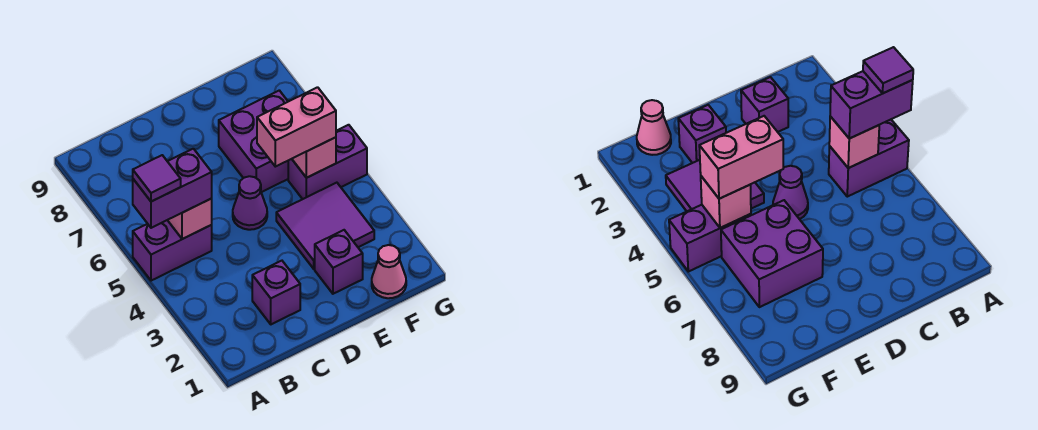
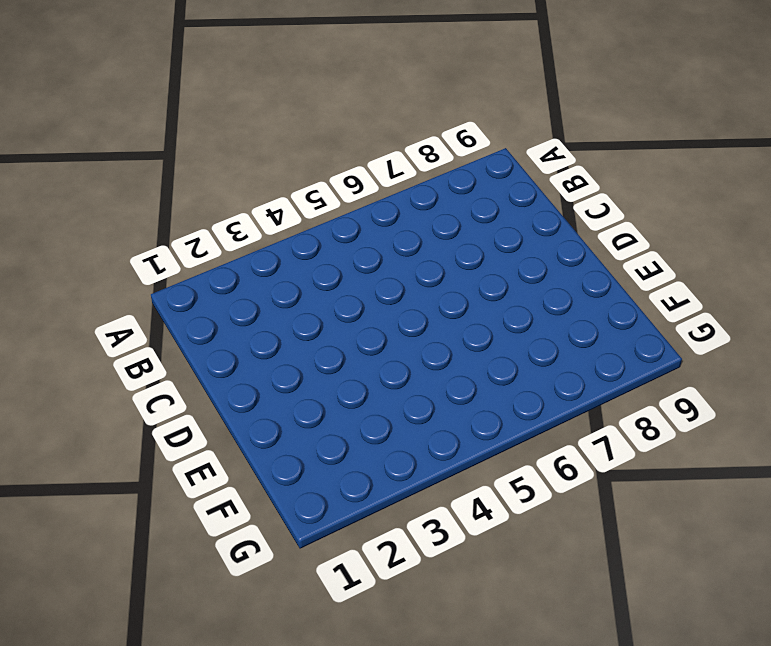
none -> purple brick A5:B5 level 1
none -> purple brick C2 level 1
none -> purple cone D5 level 1

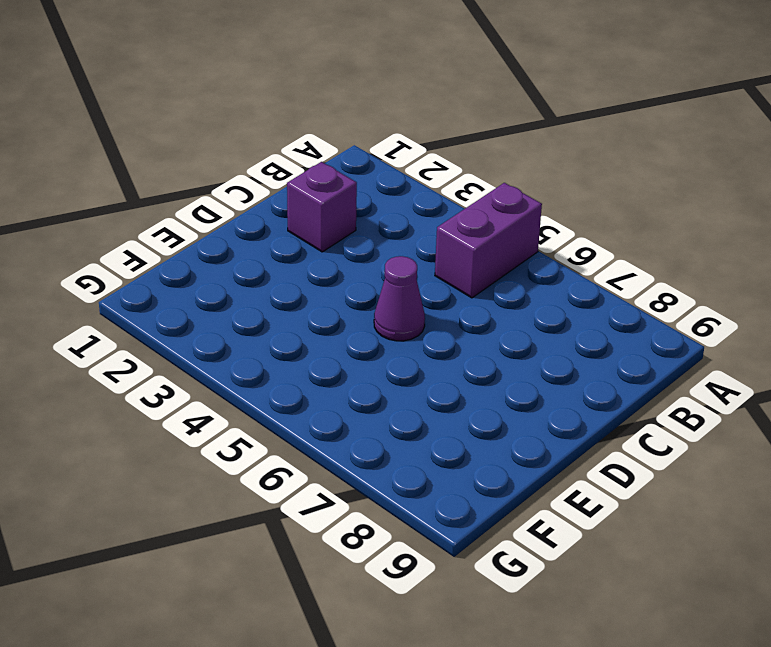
none -> purple brick E2 level 1
none -> purple tile E3:F4 level 1
none -> purple brick E6:F7 level 1

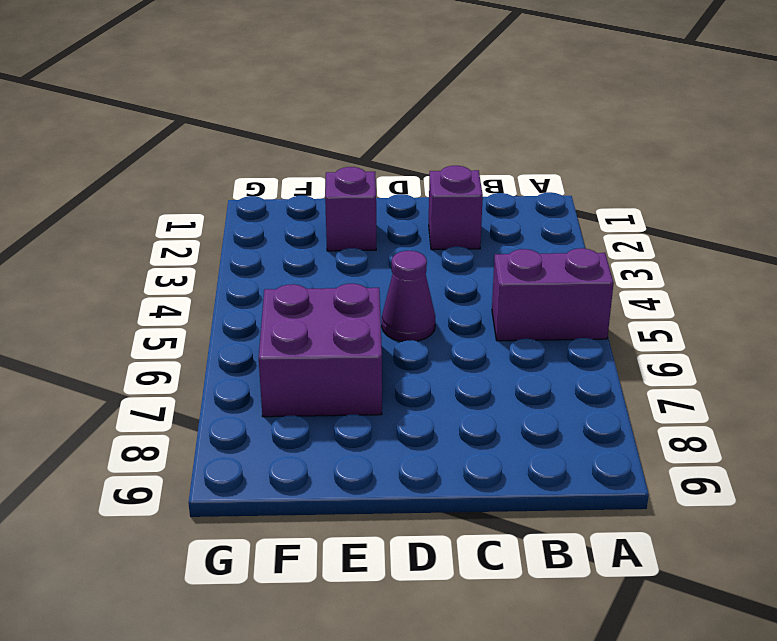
none -> purple tile E3:F4 level 1
none -> pink cone F1 level 1
none -> purple brick F5:G5 level 1

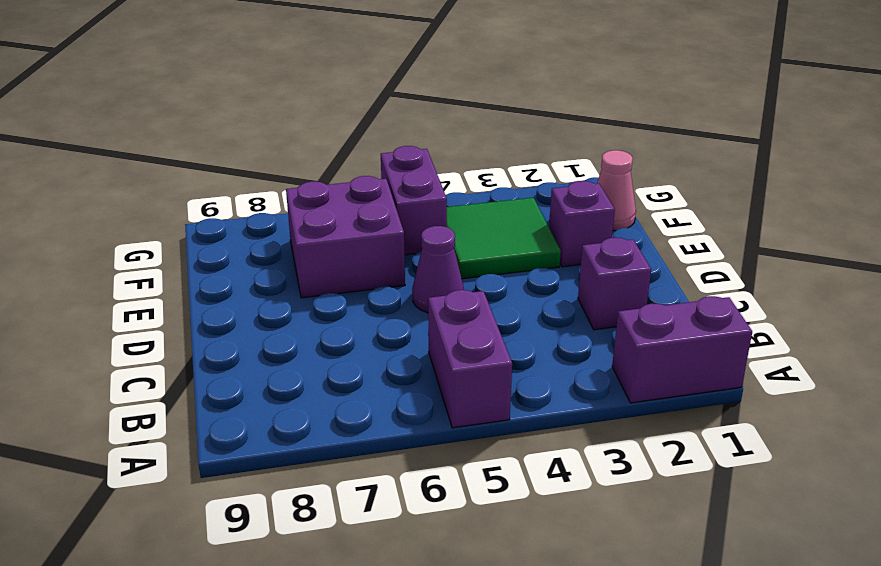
purple brick A1:A2 level 1 -> purple brick A5:B5 level 3
green tile E3:F4 level 1 -> purple tile E3:F4 level 1
none -> pink brick B5 level 2
none -> pink brick F5 level 2
none -> pink brick E5:F5 level 3

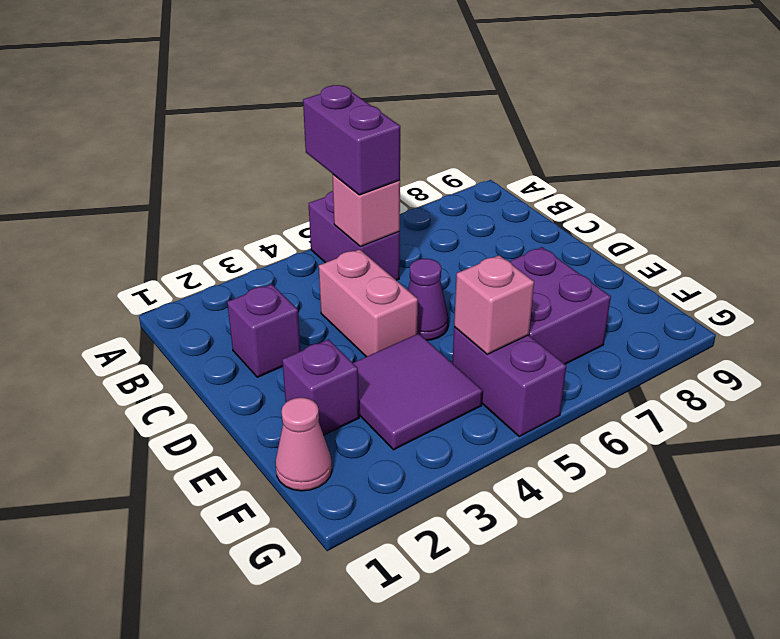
pink brick C4:D4 level 1 -> pink brick E5:F5 level 3
none -> purple tile A5 level 4

